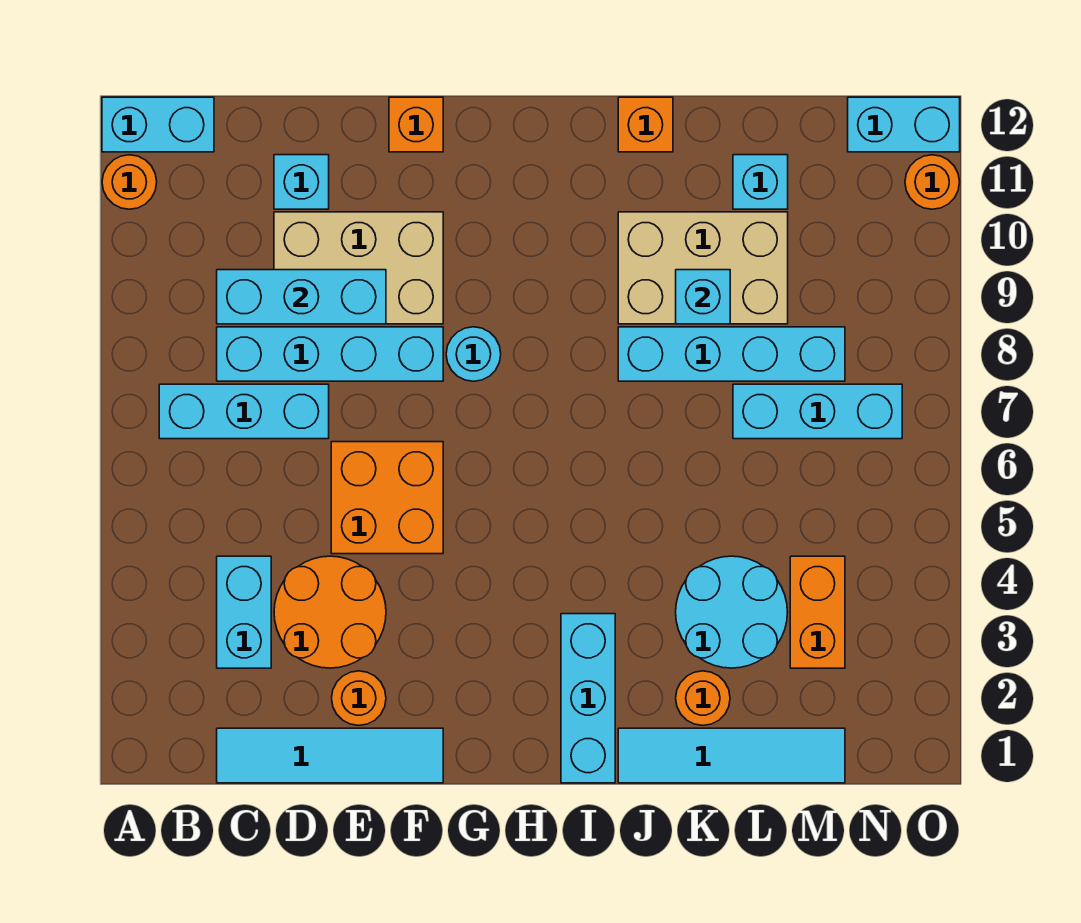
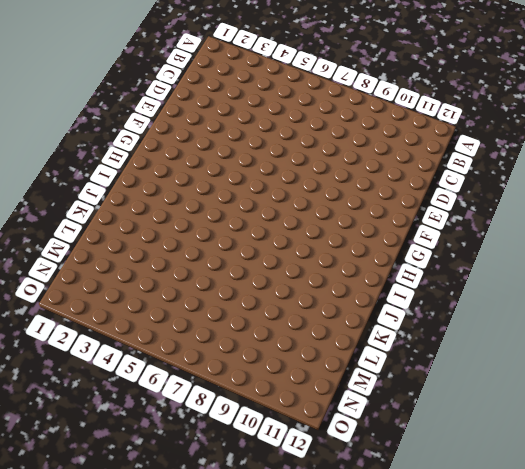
none -> orange round brick A11 level 1
none -> cyan brick A12:B12 level 1
none -> cyan brick B7:D7 level 1

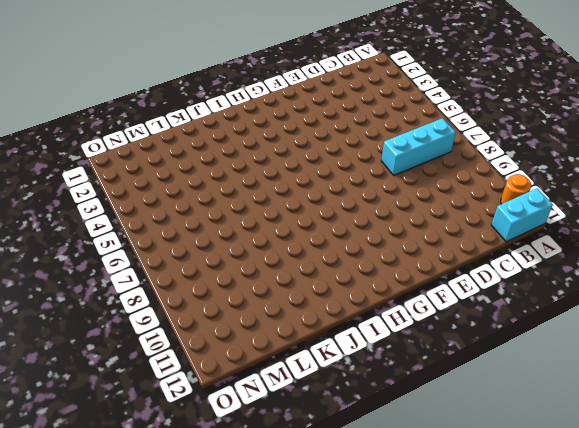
none -> cyan tile C1:F1 level 1
none -> cyan brick C3:C4 level 1
none -> cyan brick C8:F8 level 1

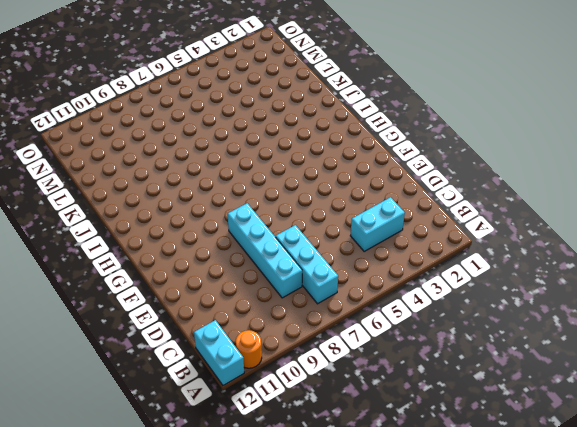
none -> cyan tile C1:F1 level 1
none -> orange round brick D3:E4 level 1
none -> tan brick D9:F10 level 1

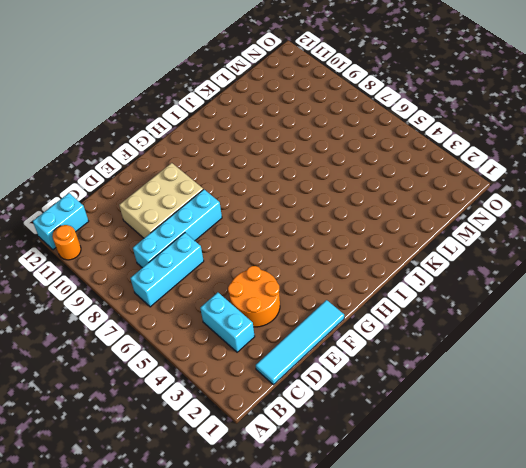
none -> cyan brick D11 level 1
none -> orange round brick E2 level 1
none -> orange brick E5:F6 level 1

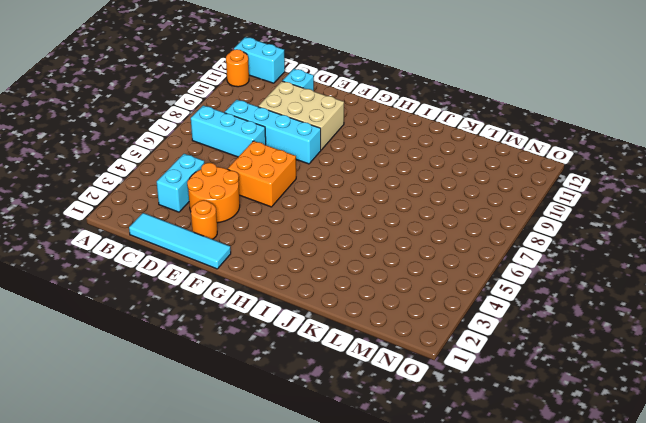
none -> orange brick F12 level 1
none -> cyan round brick G8 level 1
none -> cyan brick I1:I3 level 1

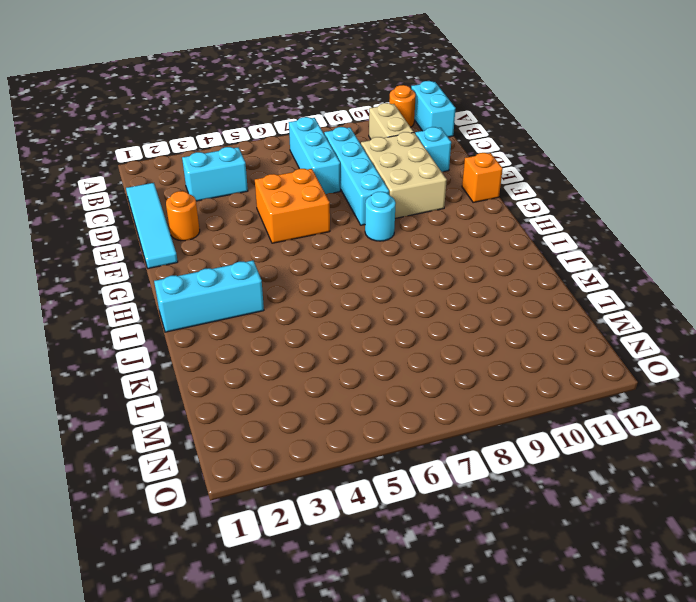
tan brick B10:C10 level 1 -> none
none -> orange round brick D3:E4 level 1
none -> cyan tile J1:M1 level 1
none -> cyan brick J8:M8 level 1

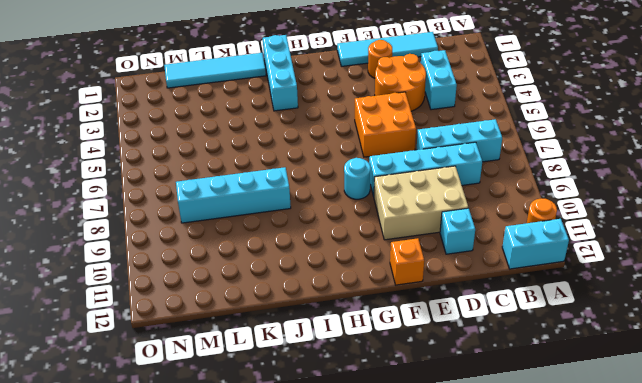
none -> tan brick J9:L10 level 1
none -> orange brick J12 level 1
none -> orange round brick K2 level 1

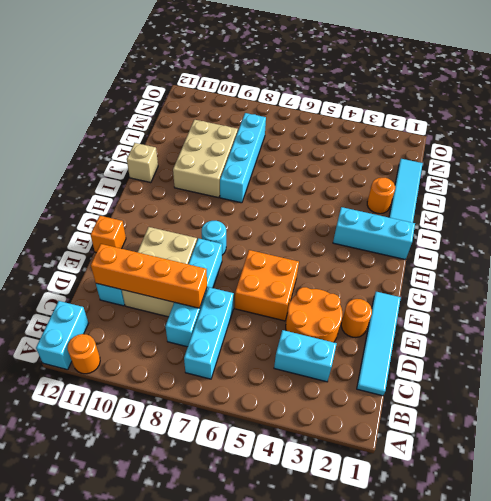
orange brick D8:D11 level 2 -> cyan brick C9:E9 level 2
tan brick J12 level 1 -> orange brick J12 level 1
none -> cyan round brick K3:L4 level 1
none -> cyan brick L7:N7 level 1
none -> cyan brick L11 level 1

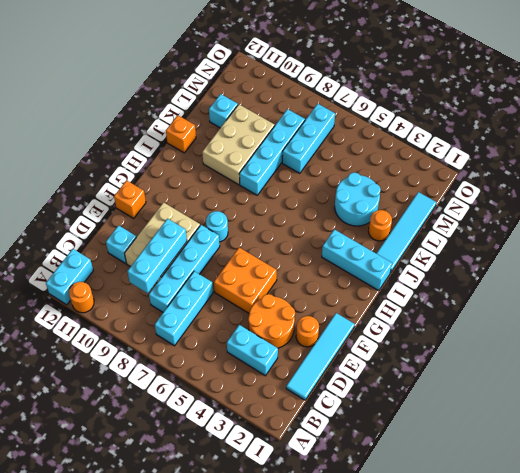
none -> orange brick M3:M4 level 1
none -> cyan brick N12:O12 level 1
none -> orange round brick O11 level 1

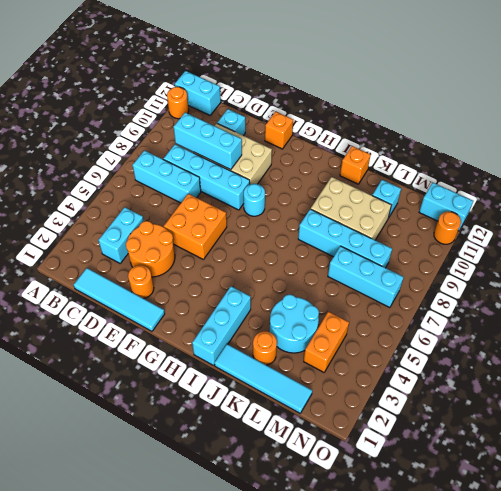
none -> cyan brick K9 level 2

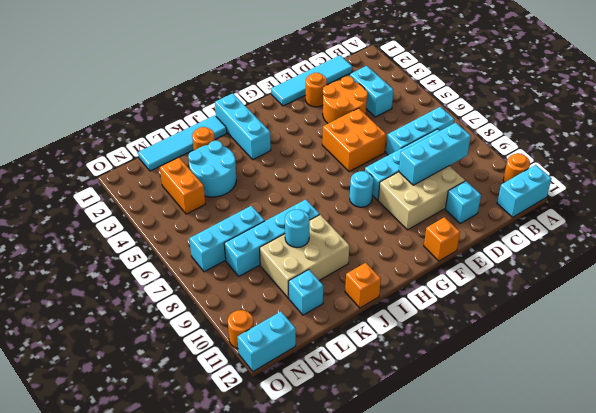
cyan round brick K9 level 2 -> cyan brick K9 level 2

